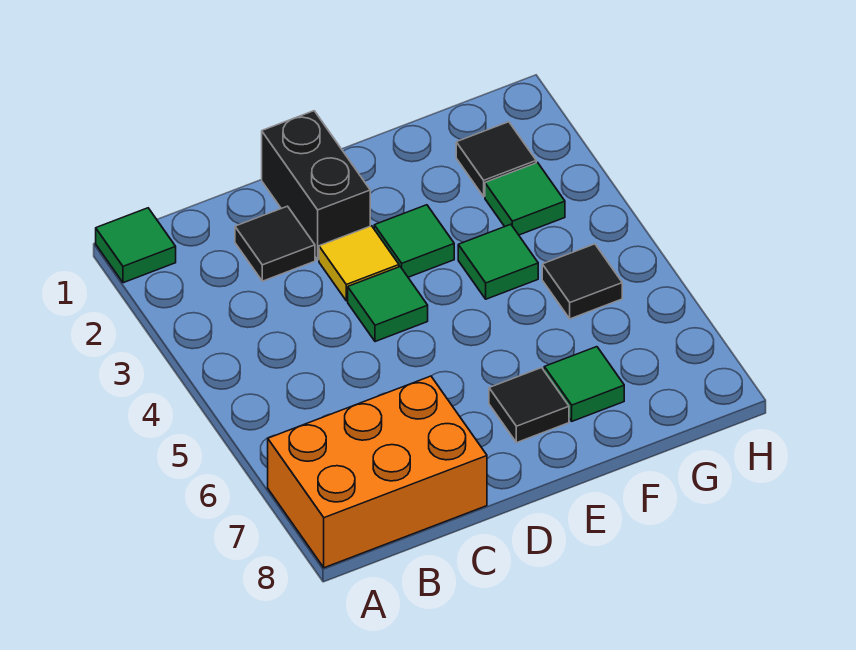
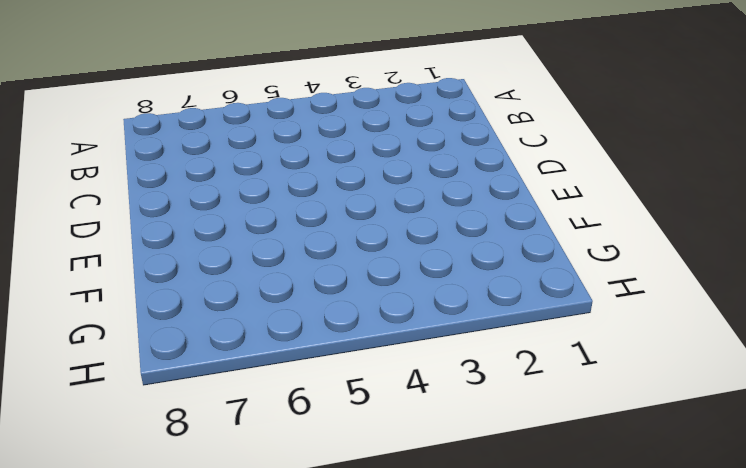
none -> green tile A1 level 1
none -> orange brick A7:C8 level 1
none -> black tile C2 level 1

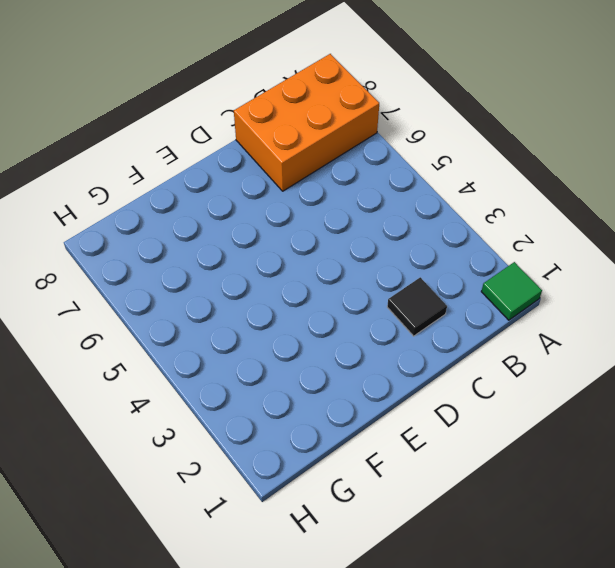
none -> black brick D1:D2 level 1
none -> yellow tile D3 level 1
none -> green tile D4 level 1

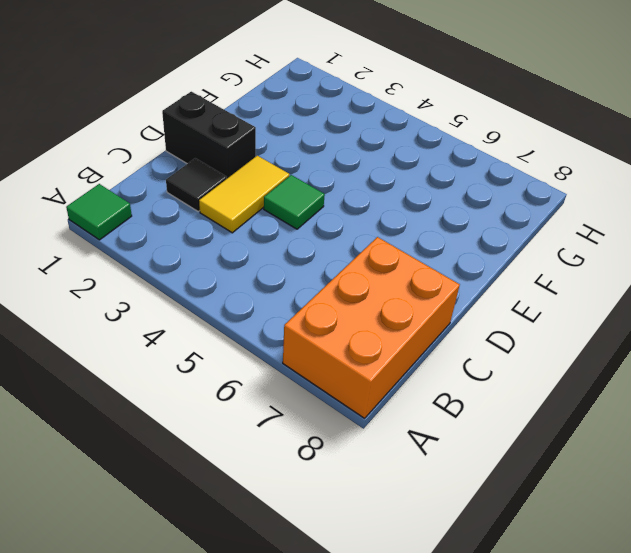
yellow tile C3:D3 level 1 -> yellow tile D3 level 1
none -> green tile E3 level 1
none -> black tile E7 level 1
none -> green tile F4 level 1

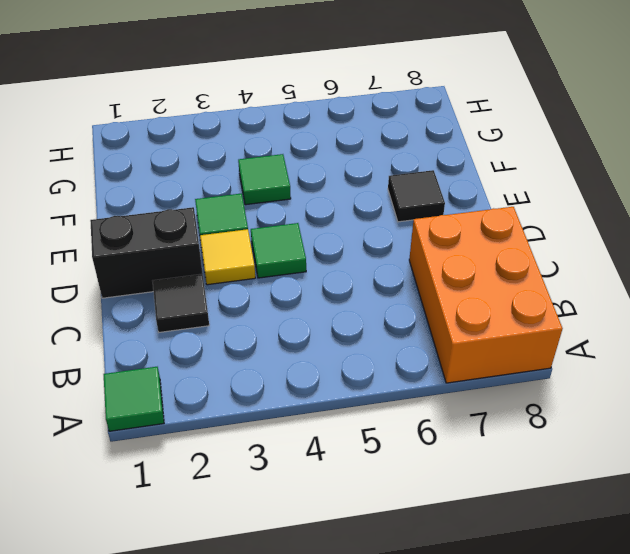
none -> green tile F7 level 1
none -> black tile G2 level 1
none -> green tile G3 level 1

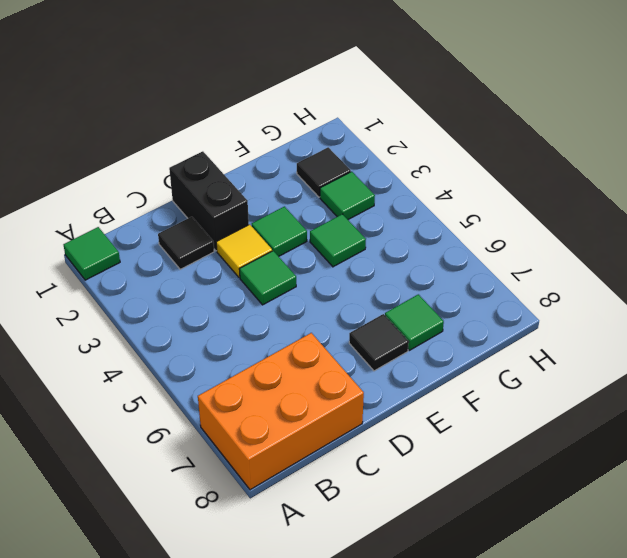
none -> black tile G5 level 1

